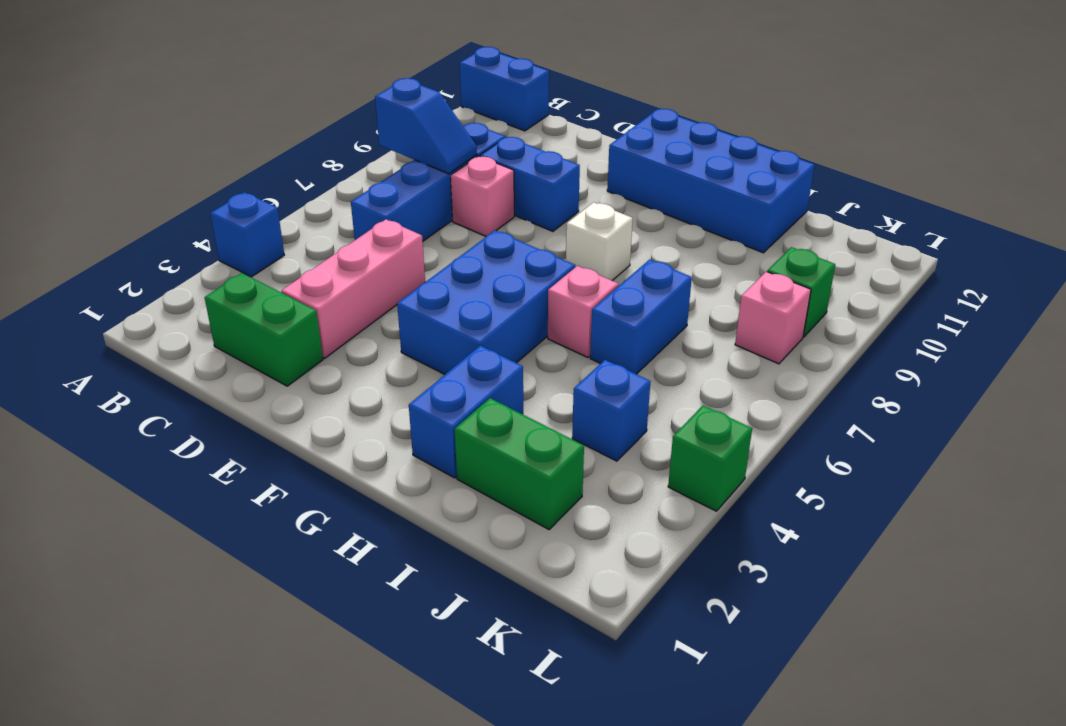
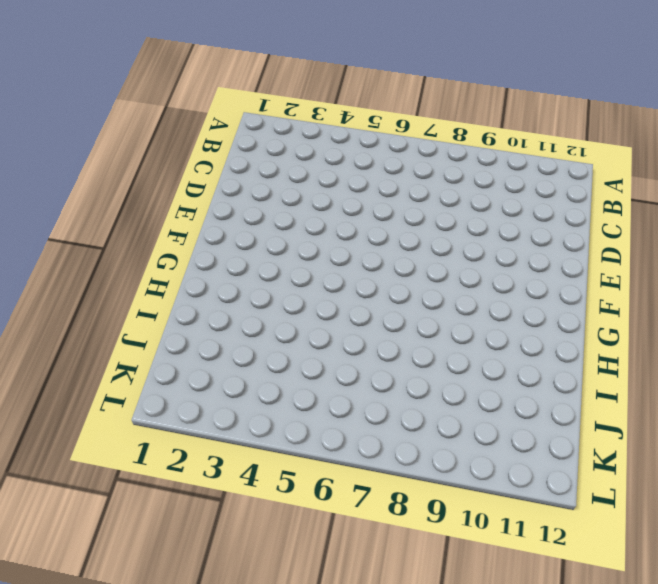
none -> blue brick A4 level 1
none -> blue brick A12:B12 level 1
none -> green brick C2:D2 level 1

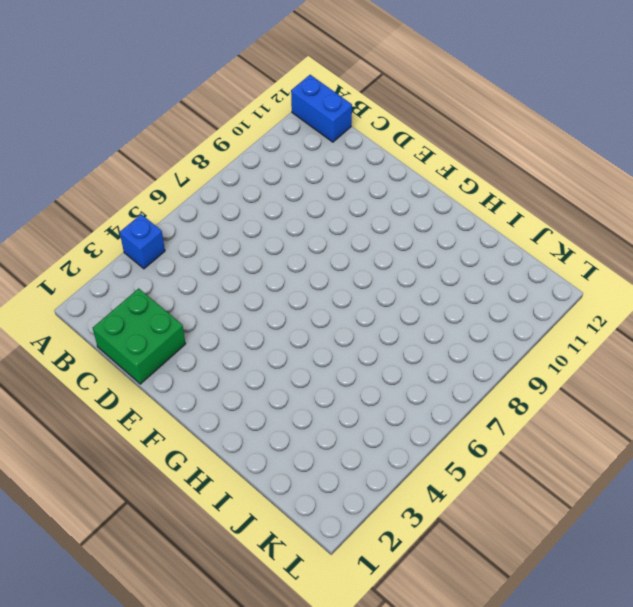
green brick C1:D2 level 1 -> green brick C2:D2 level 1
none -> blue brick C6:C9 level 1
none -> pink brick D3:D5 level 1
none -> pink brick D8 level 1

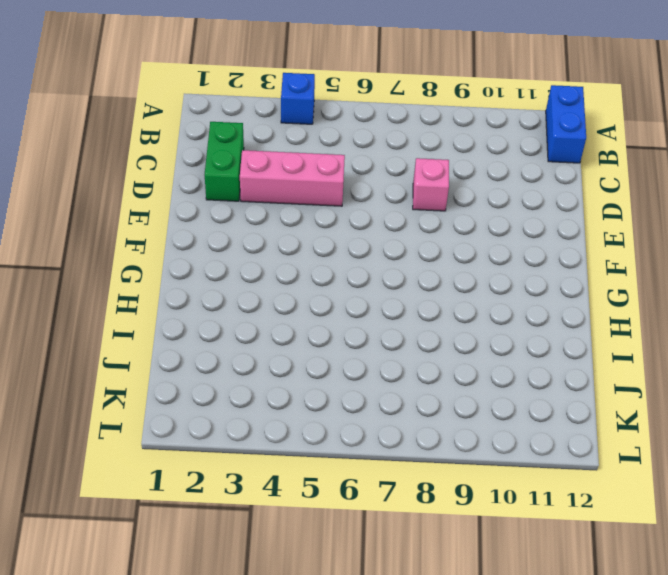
none -> blue brick C6:C9 level 1
none -> blue brick D9:E9 level 1
none -> blue brick F4:G6 level 1

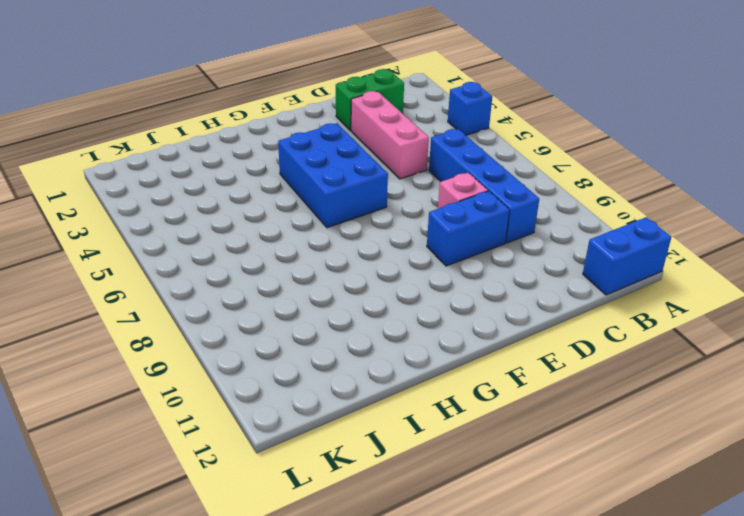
none -> blue brick F11:I12 level 1
none -> white brick G8 level 1
none -> blue brick H2:H3 level 1

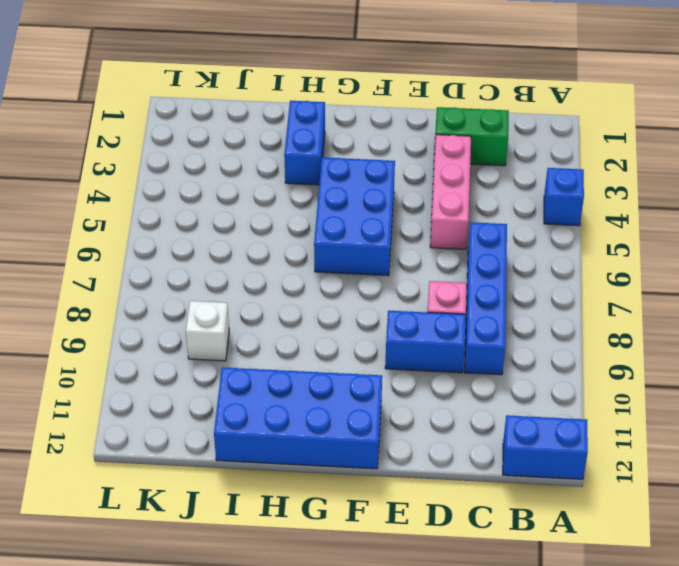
white brick J9 level 1 -> white brick G8 level 1
none -> pink brick H6 level 1
none -> green brick I2:J2 level 1
none -> blue brick I6:I7 level 1

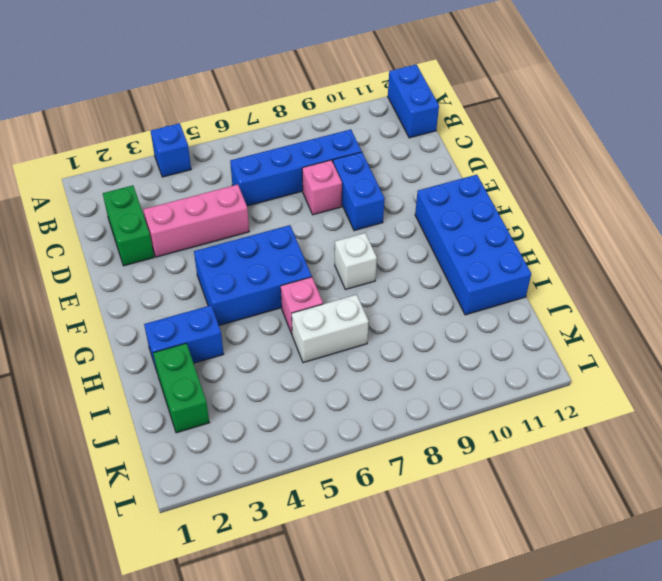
white brick I6:I7 level 1 -> blue brick I6:I7 level 1
none -> blue brick J4 level 1
none -> pink brick K8 level 1
none -> green brick K9 level 1

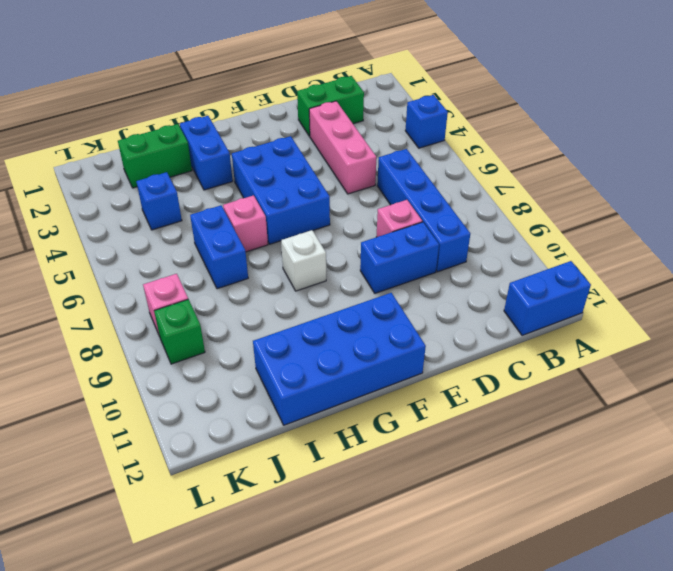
none -> green brick L4 level 1
none -> blue slope B8:C8 level 2 top B

